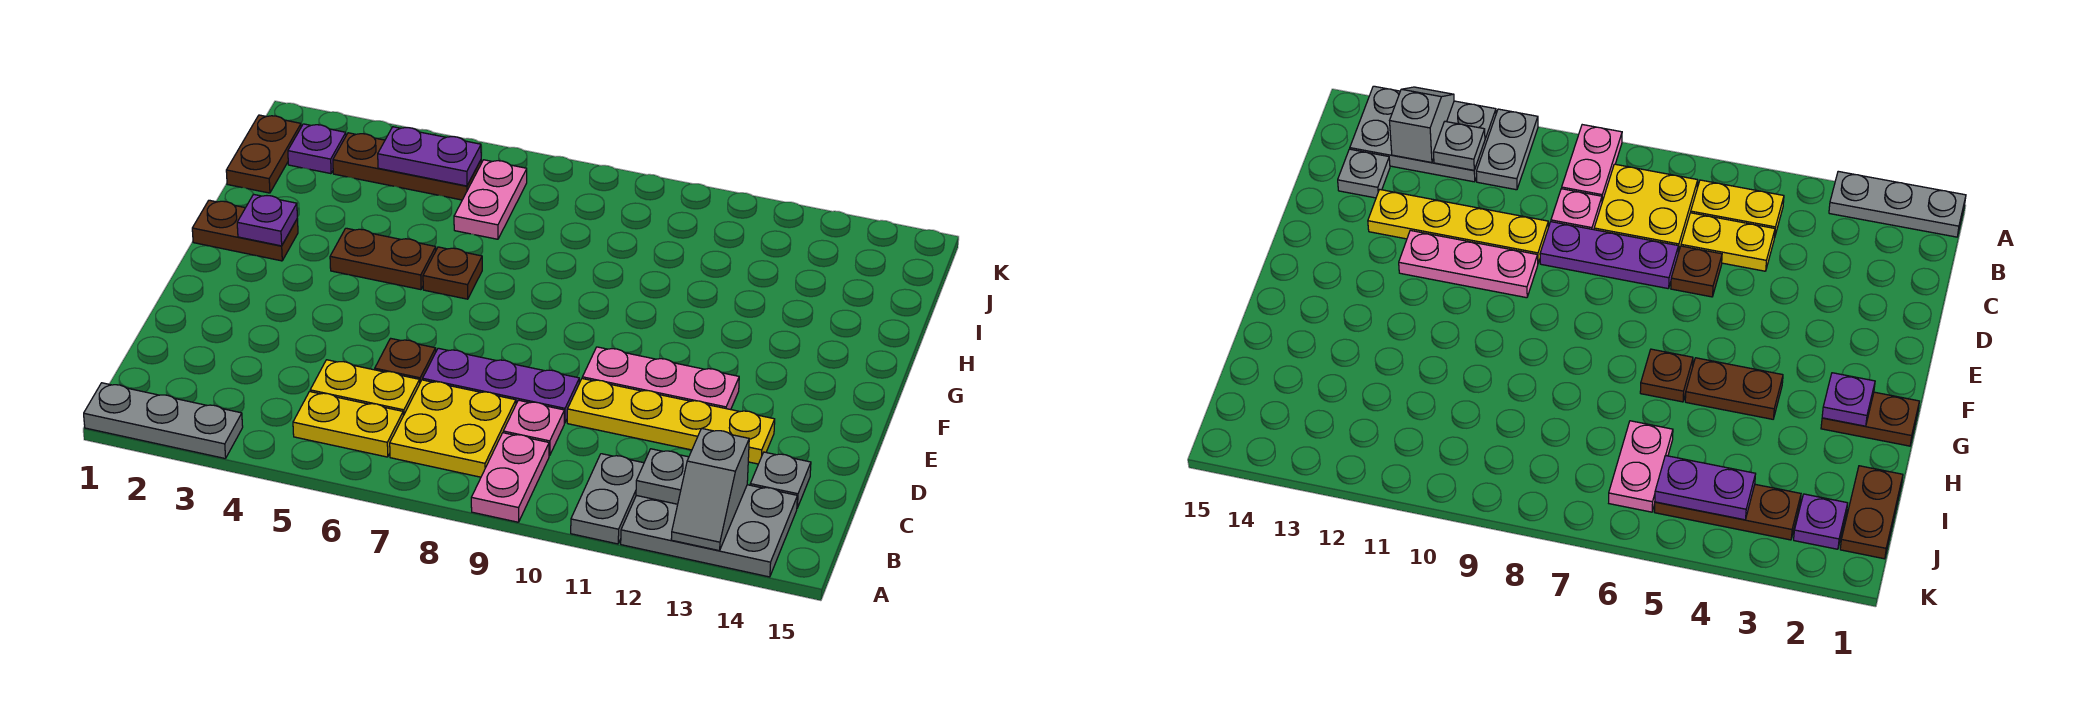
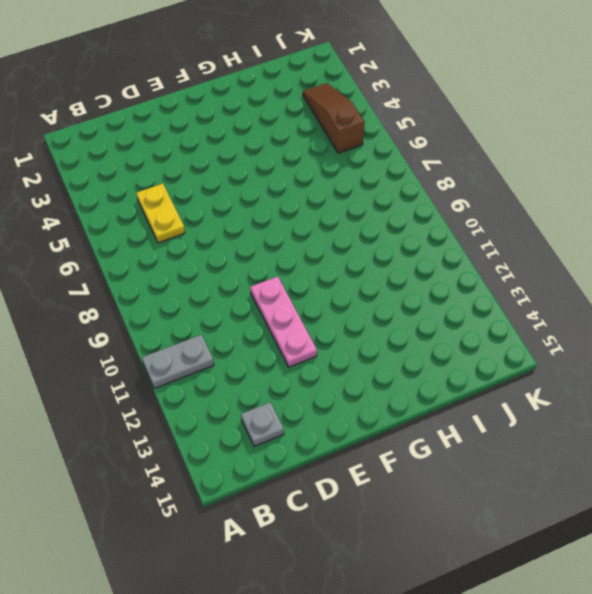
brown slope J3:J5 level 1 top 5 -> brown plate J3:J5 level 1
none -> grey plate A1:A3 level 1
none -> pink plate A9:B9 level 1
none -> grey plate A12:B14 level 1

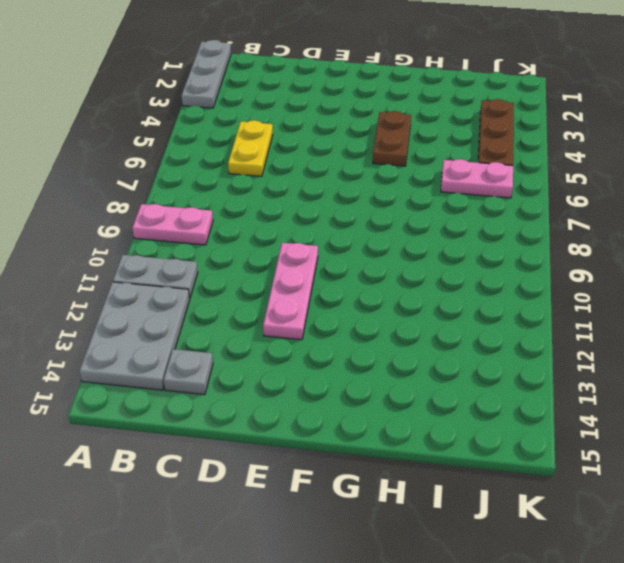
none -> yellow plate B5:B6 level 1
none -> yellow plate B7:C8 level 1
none -> pink plate C9 level 1

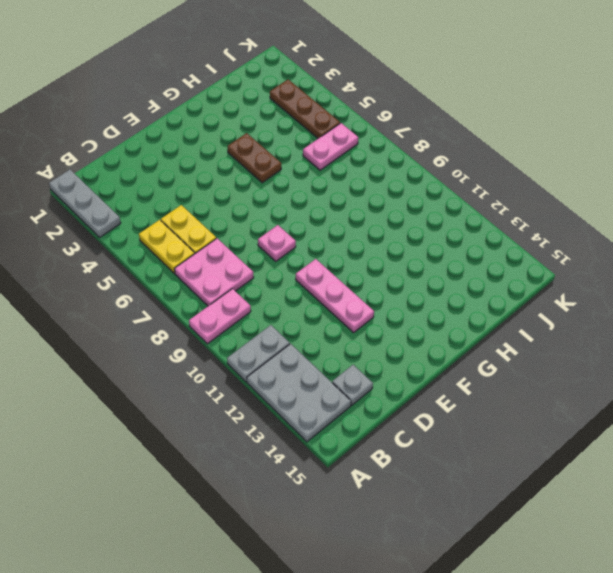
pink plate B7:C8 level 1 -> yellow plate B7:C8 level 1
pink plate E8 level 1 -> pink plate C9 level 1
none -> brown plate D6 level 1
none -> purple plate D7:D9 level 1
none -> yellow plate D10:D13 level 1

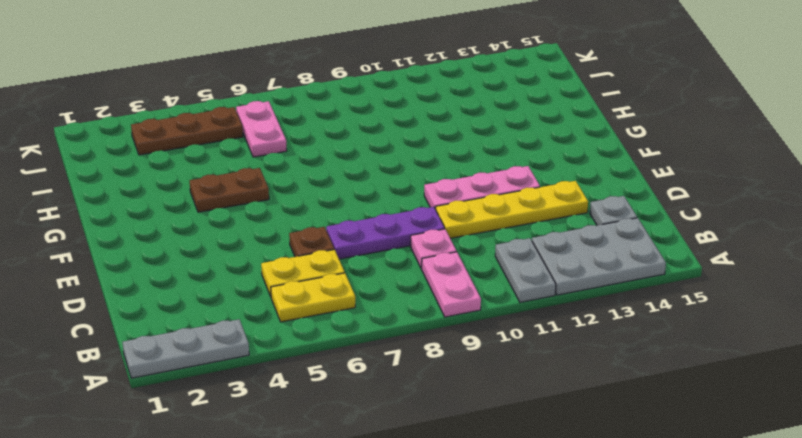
none -> yellow plate B7:C8 level 1
none -> brown plate G1:G2 level 1
none -> brown plate G6 level 1

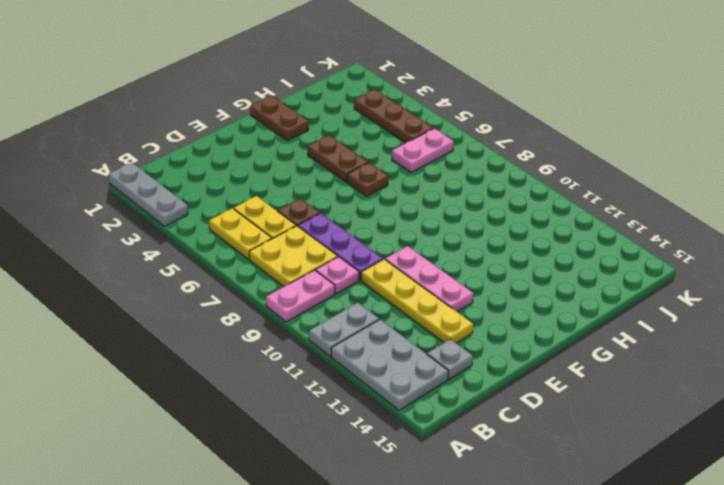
none -> brown plate I1:J1 level 1
none -> purple plate J2 level 1
none -> grey slope A13:B13 level 2 top B

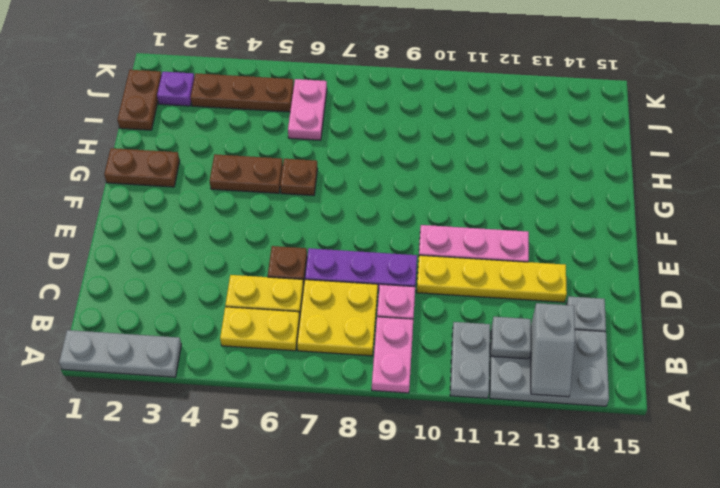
none -> purple plate G2 level 2
none -> purple plate J4:J5 level 2

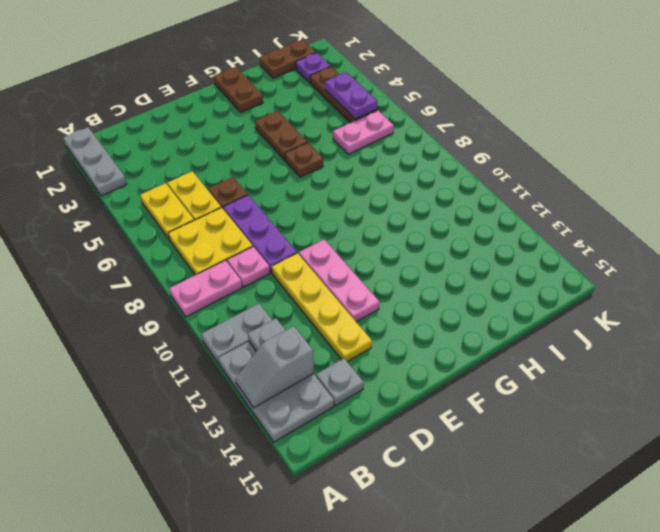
none -> purple plate G2 level 2

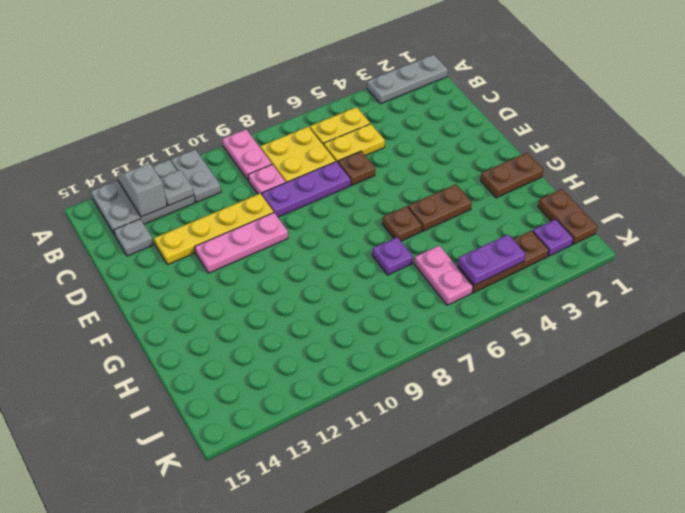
purple plate H7 level 1 -> purple plate G2 level 2

